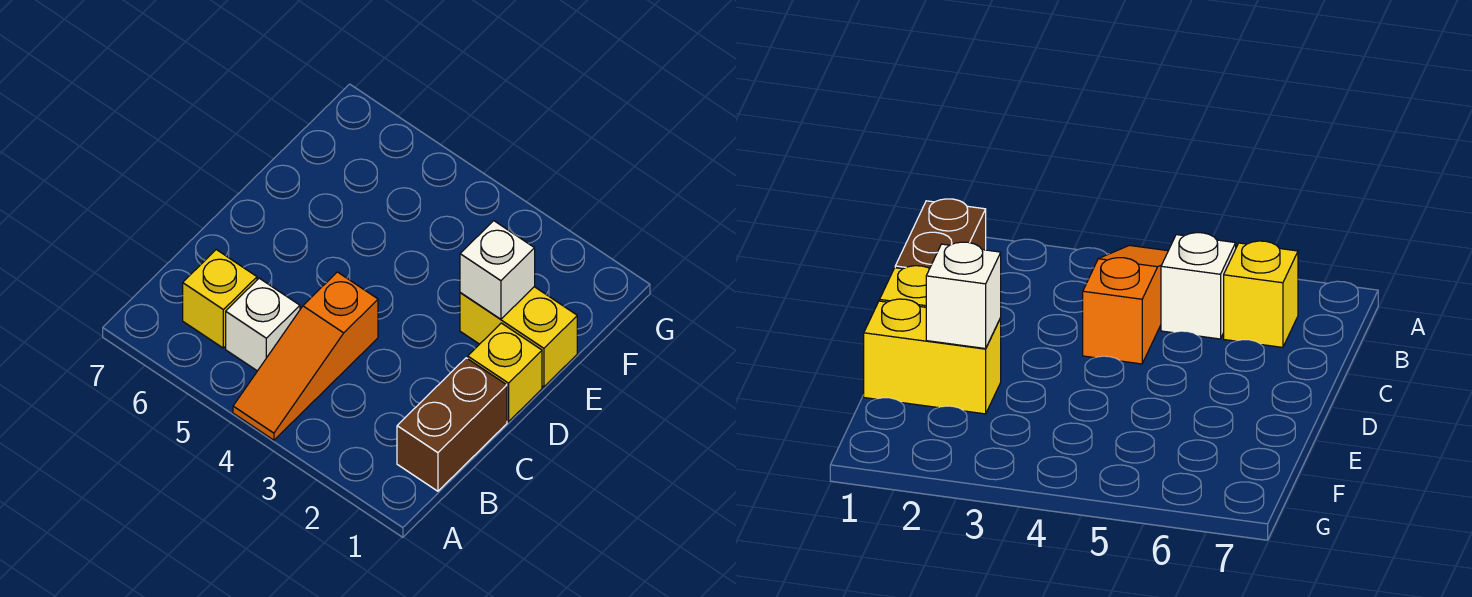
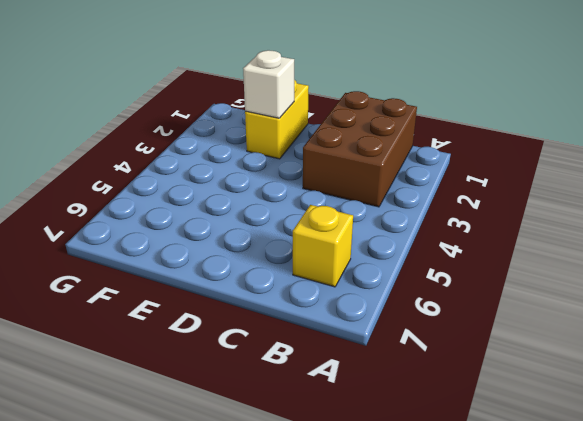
brown brick B1:C3 level 1 -> brown brick B1:C1 level 1
none -> orange slope A4:C4 level 1 top C
none -> white brick B5 level 1

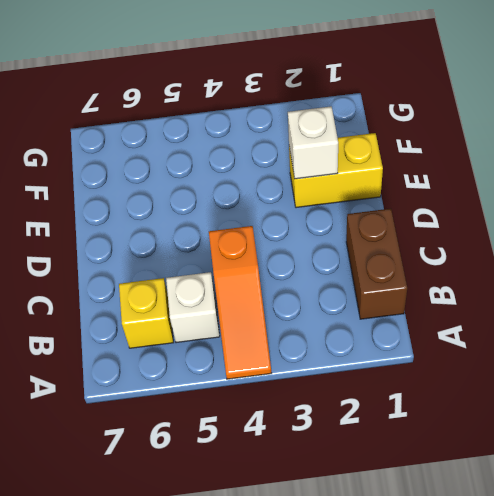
none -> yellow brick D1 level 1

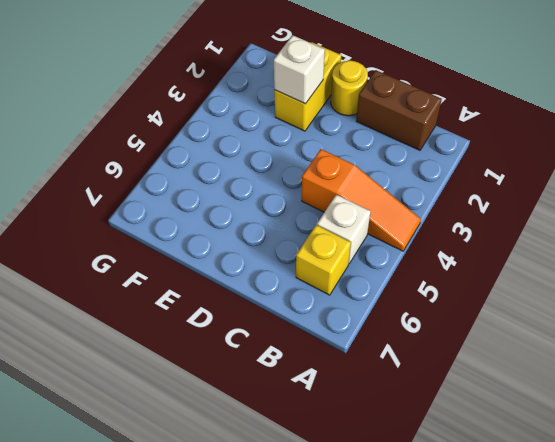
yellow round brick D1 level 1 -> yellow brick D1 level 1

